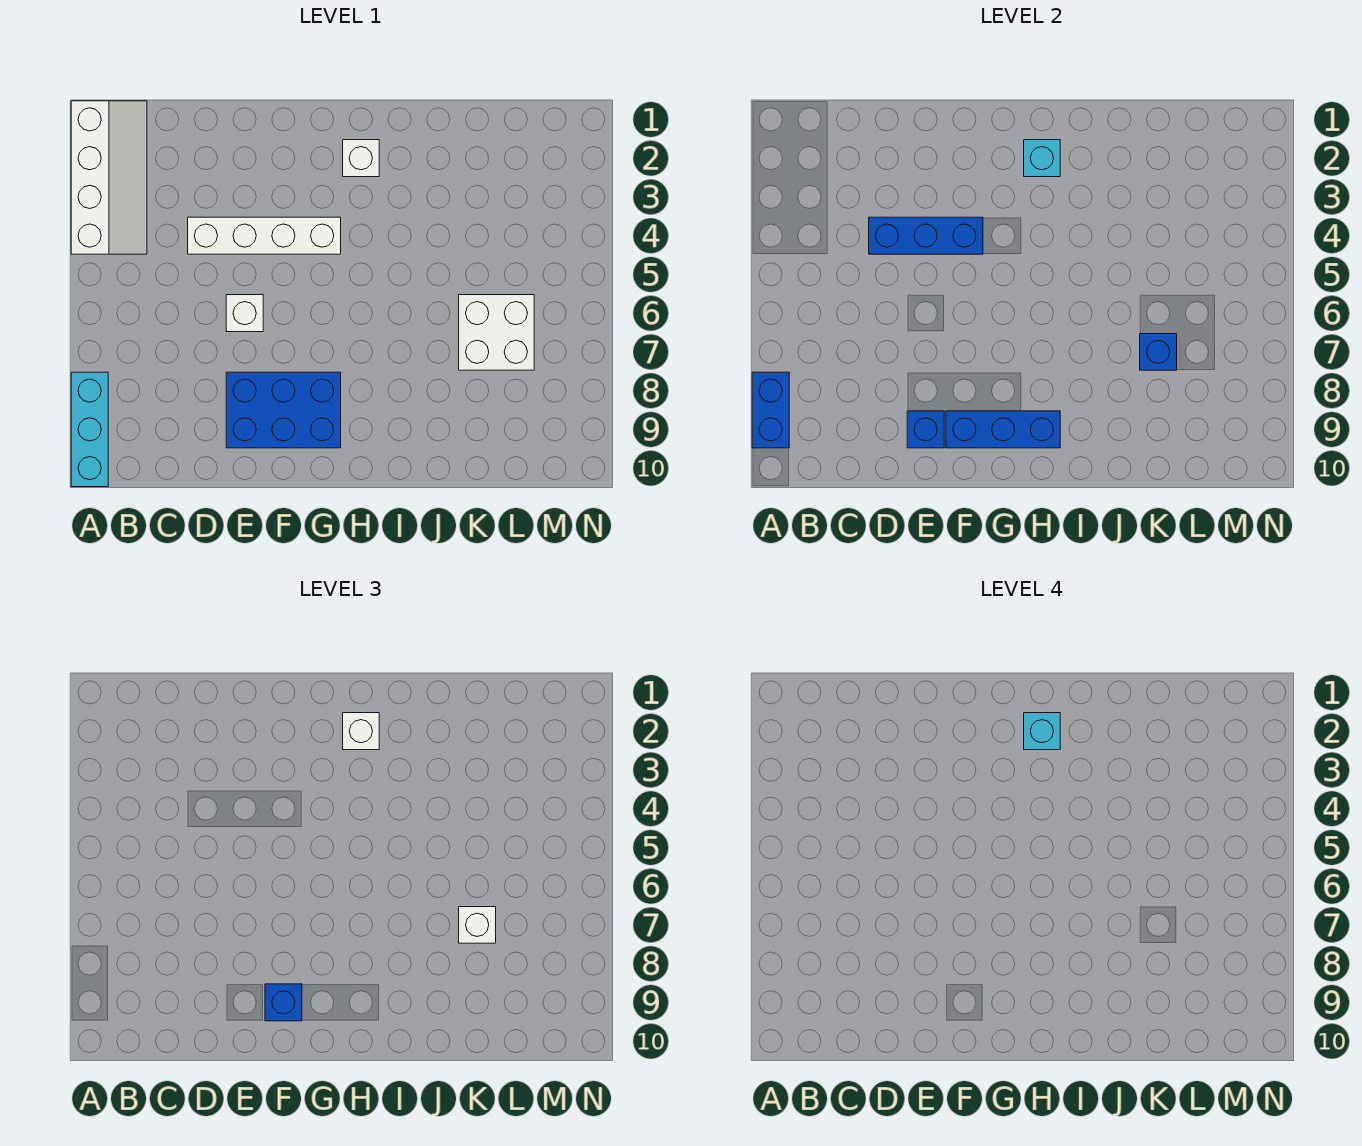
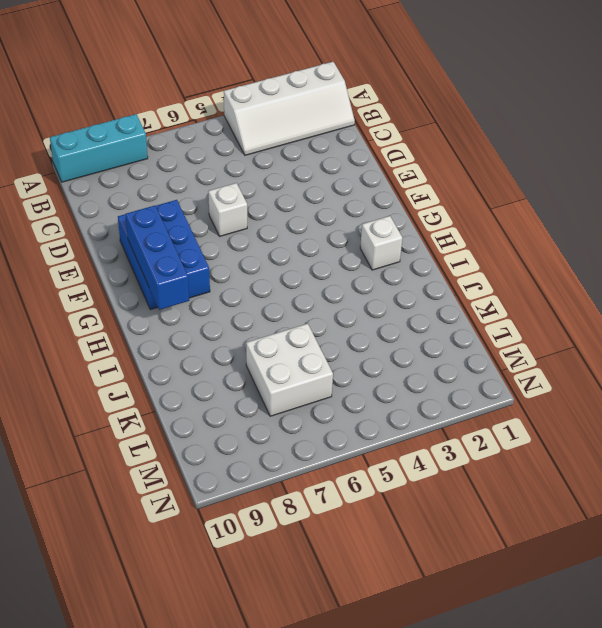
none -> white brick D4:G4 level 1
none -> blue brick A8:A9 level 2
none -> blue brick D4:F4 level 2

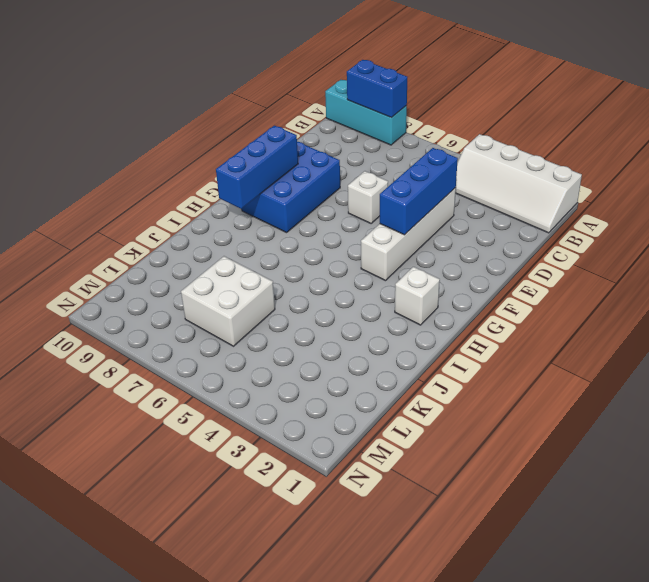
none -> blue brick E9 level 2
none -> cyan brick H2 level 2
none -> blue brick K7 level 2

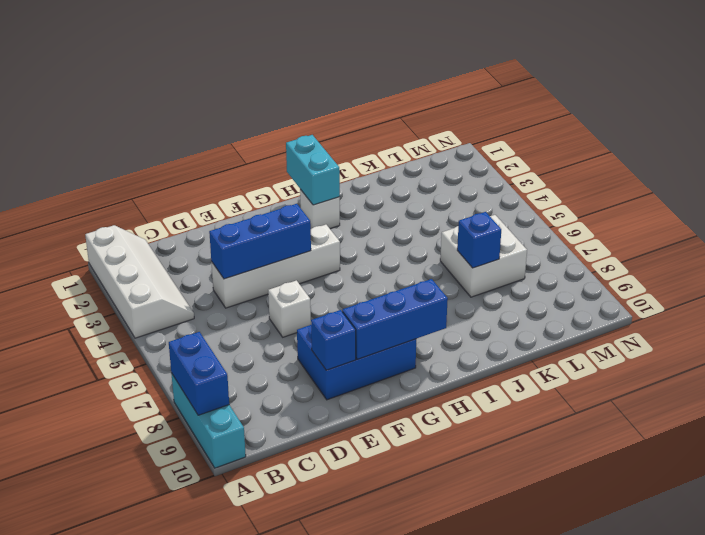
cyan brick H1:H2 level 2 -> cyan brick H2 level 2
none -> blue brick F9 level 3
none -> white brick H2 level 3
none -> white brick K7 level 3

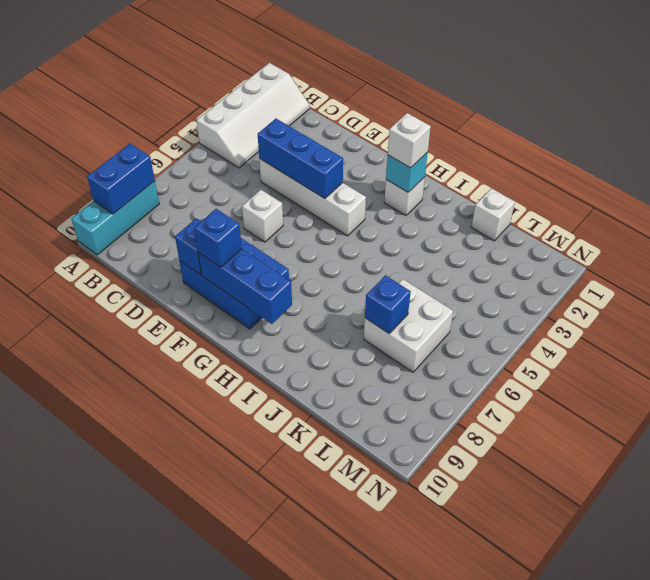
white brick K1 level 1 -> white brick K7 level 3
none -> cyan brick H2 level 4

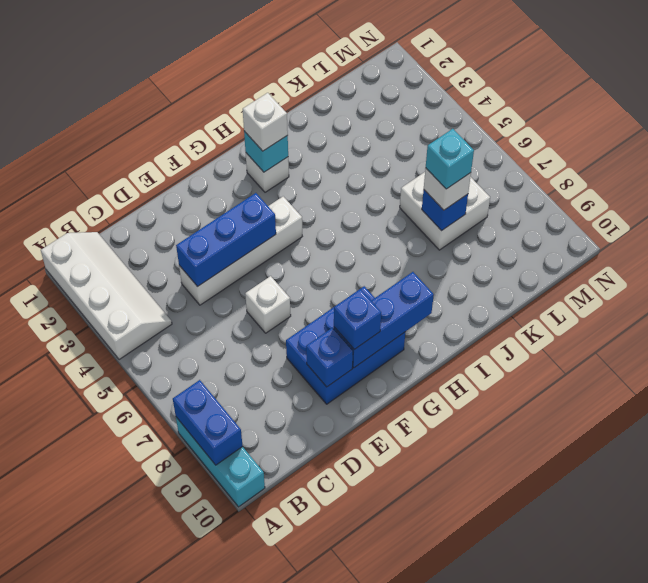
cyan brick K7 level 4 -> cyan brick H2 level 4

